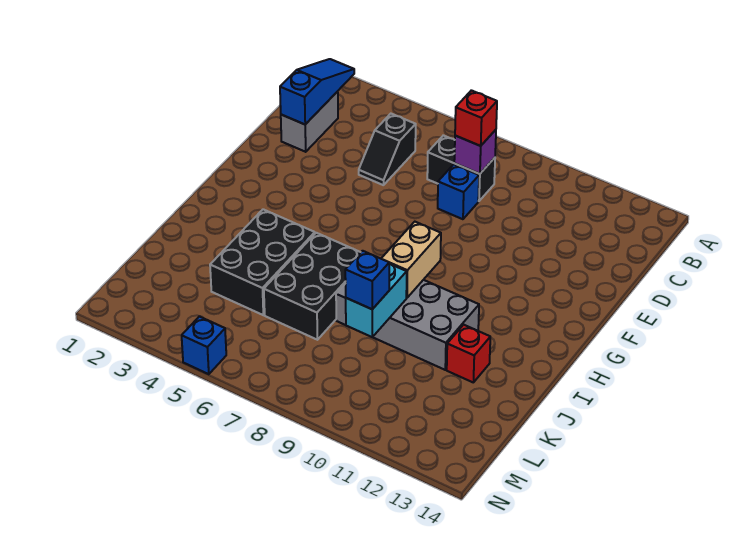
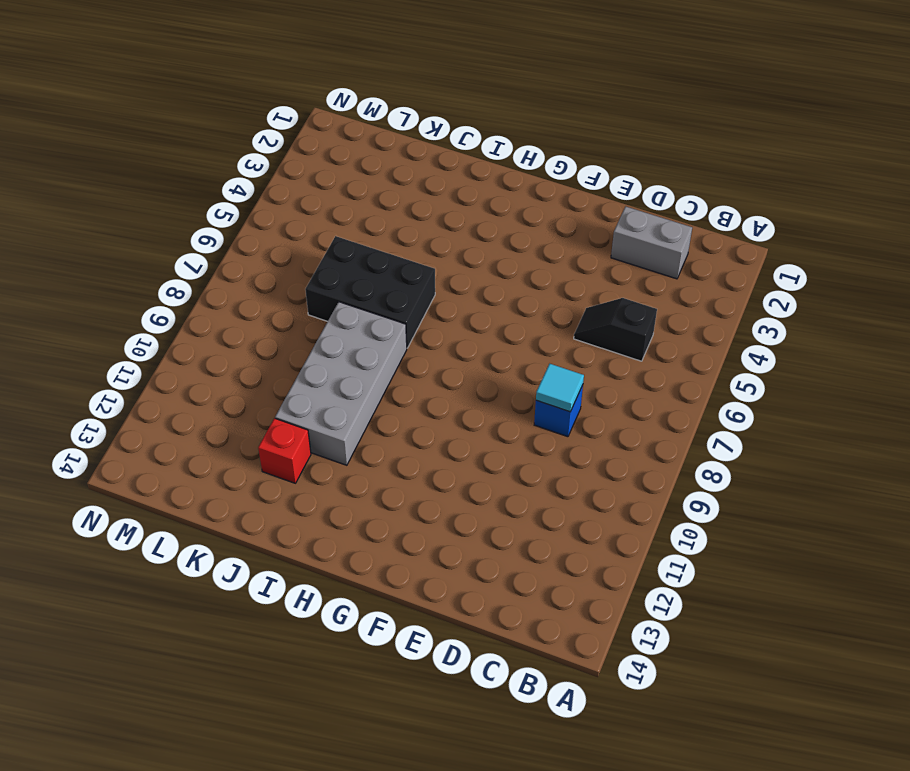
cyan tile D8 level 2 -> none
none -> black brick C7:C8 level 1
none -> black brick I4:K5 level 1
none -> blue brick N5 level 1

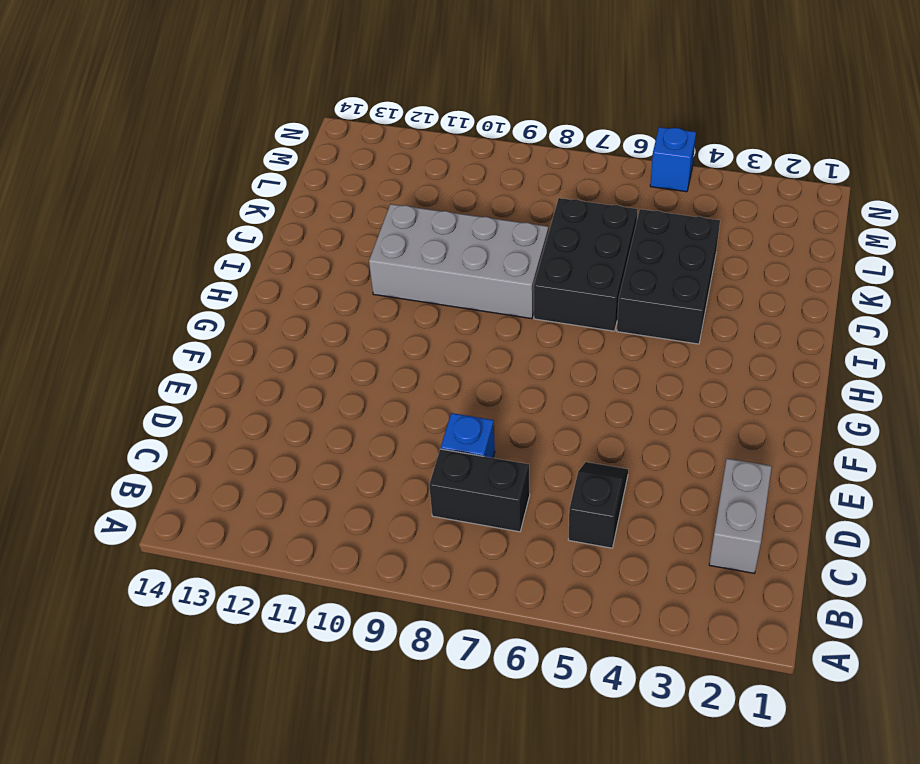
none -> red brick J12 level 1
none -> blue slope B2:D2 level 2 top D
none -> purple brick C8 level 2

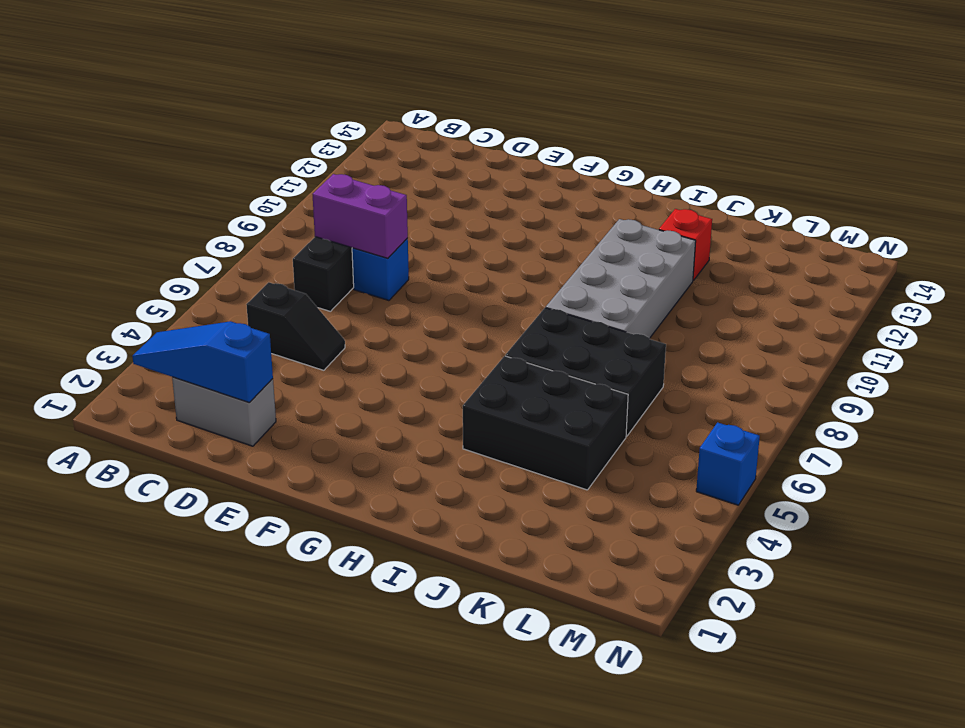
purple brick C8:D8 level 2 -> purple brick C8 level 2
none -> tan brick H9:I9 level 2
none -> cyan brick J9:K9 level 2
none -> red brick C8 level 3

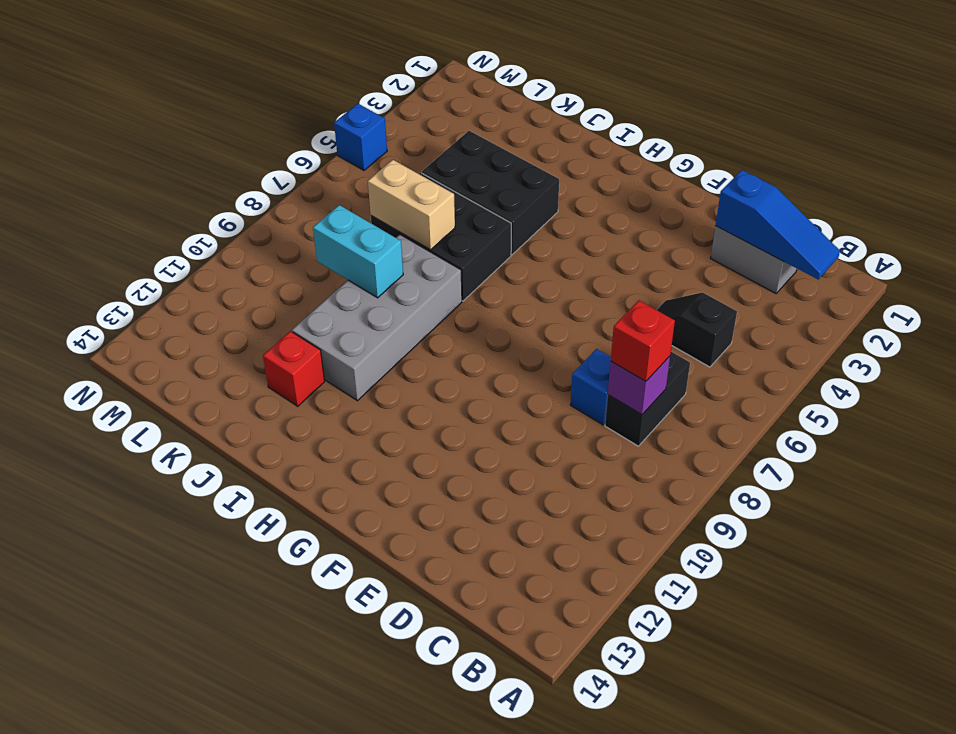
tan brick J7:K7 level 2 -> tan brick H9:I9 level 2
none -> blue brick K9 level 3

